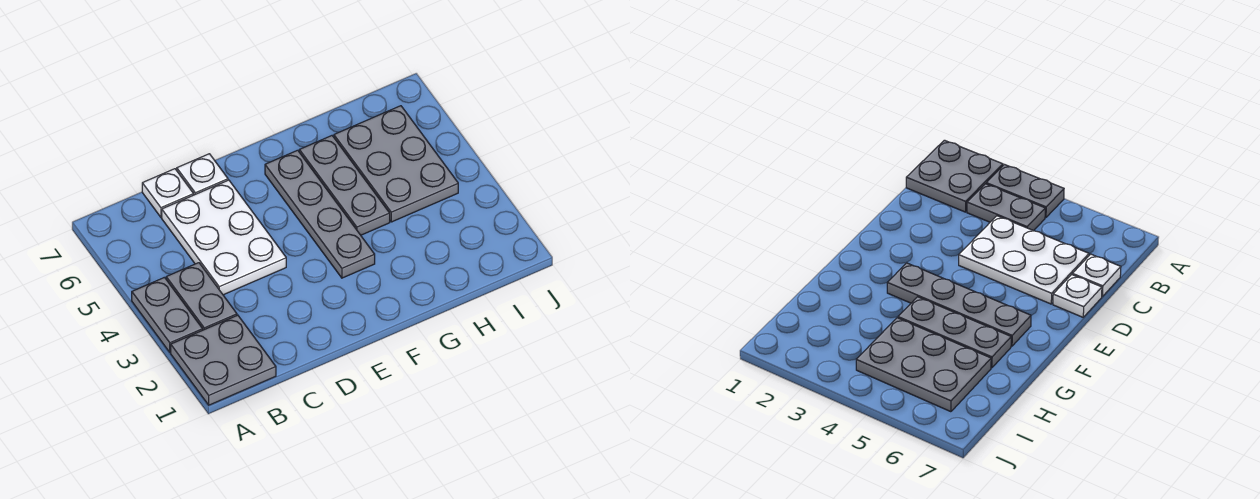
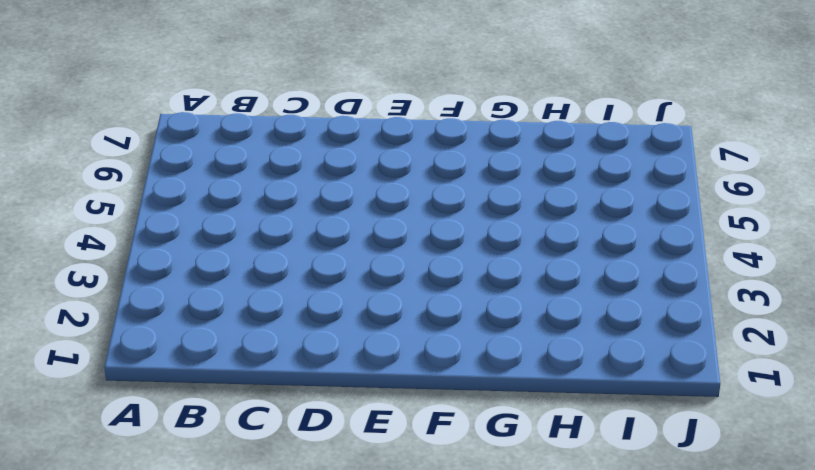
none -> grey plate A1:B2 level 1
none -> grey plate A3:A4 level 1

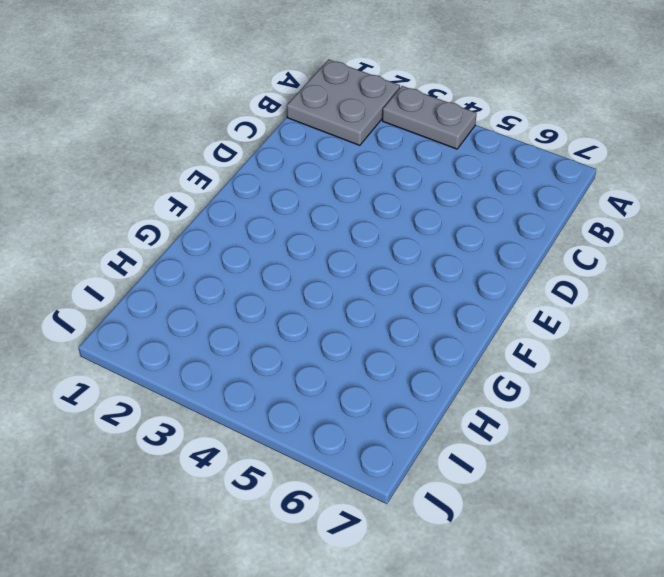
none -> grey plate B3:B4 level 1
none -> white plate C4:D6 level 1

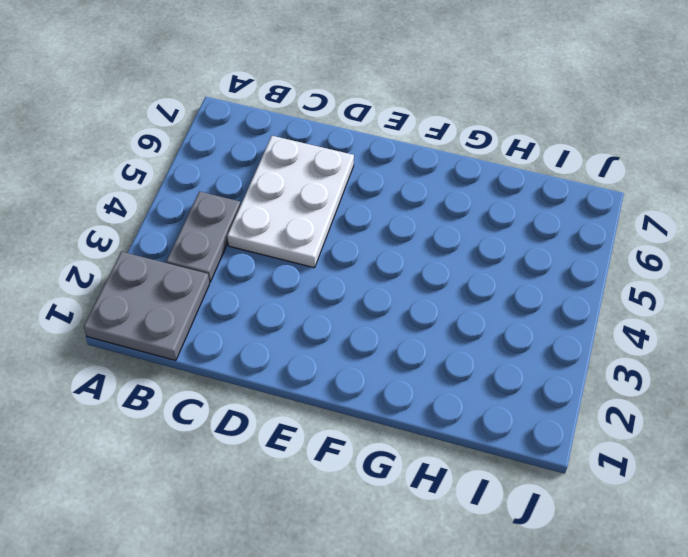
none -> grey plate A3:A4 level 1
none -> white plate C7 level 1

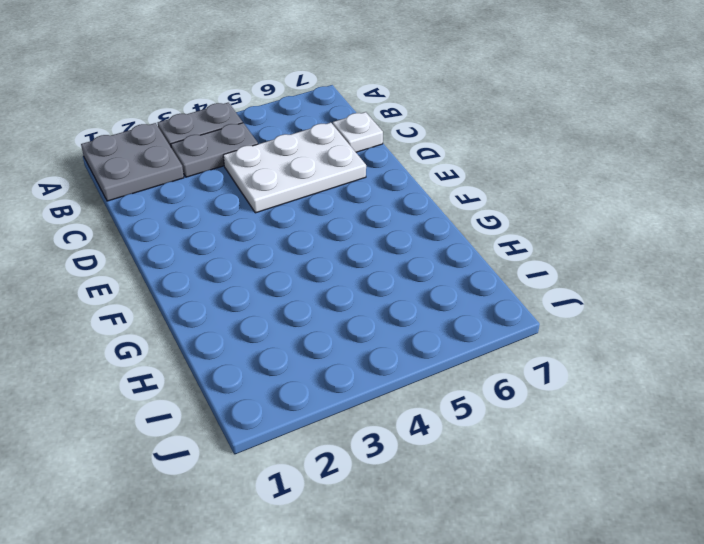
none -> white plate D7 level 1
none -> grey plate F3:F6 level 1

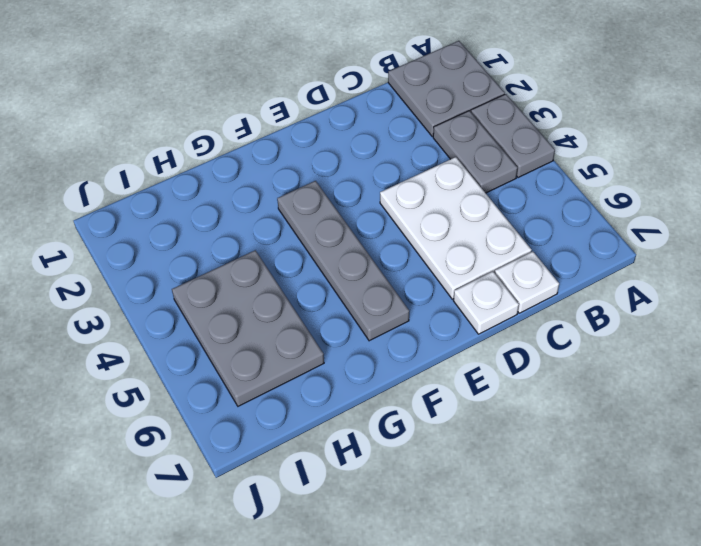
none -> grey plate G4:G6 level 1

